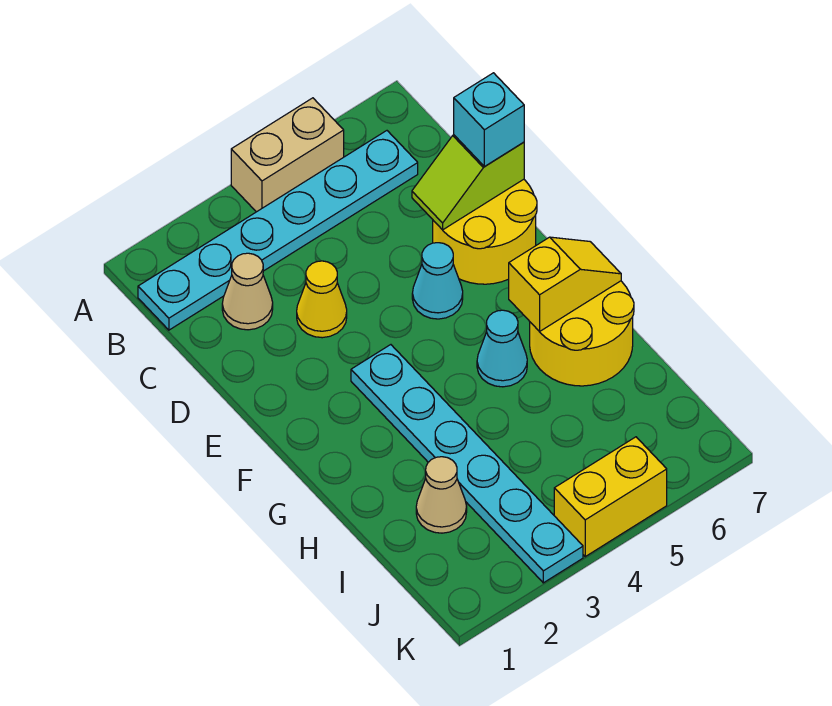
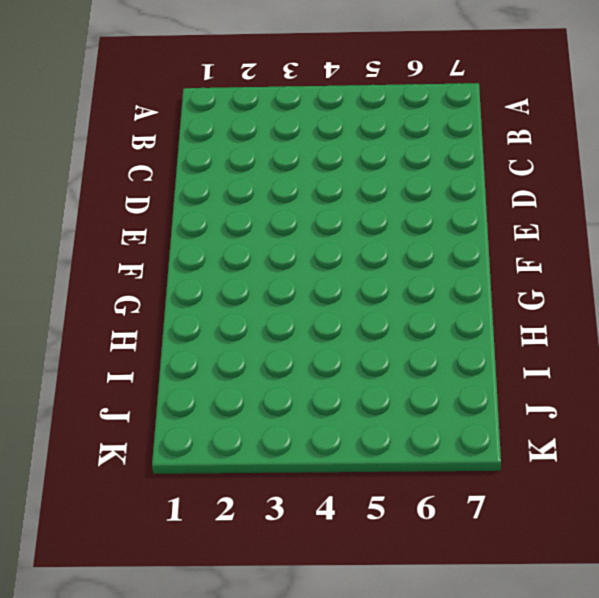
none -> tan brick A4:A5 level 1
none -> cyan plate B1:B6 level 1
none -> tan cone C2 level 1

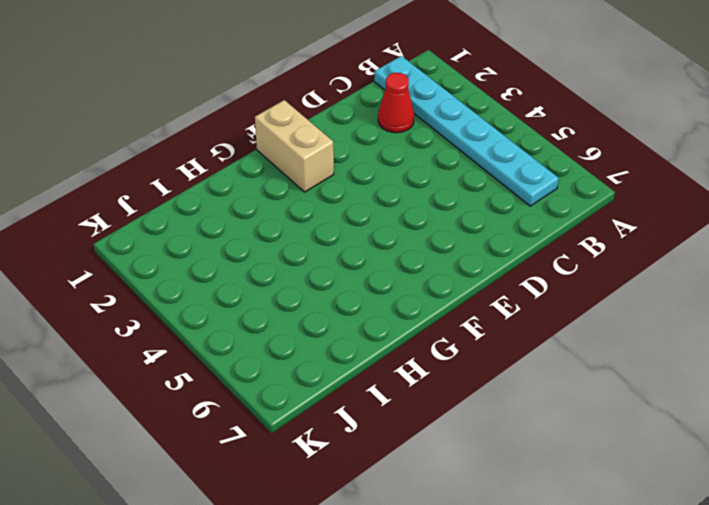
red cone C2 level 1 -> tan cone C2 level 1
tan brick F1:F2 level 1 -> tan brick A4:A5 level 1
none -> yellow cone D3 level 1
none -> yellow round brick D6:E7 level 1
none -> cyan cone E5 level 1

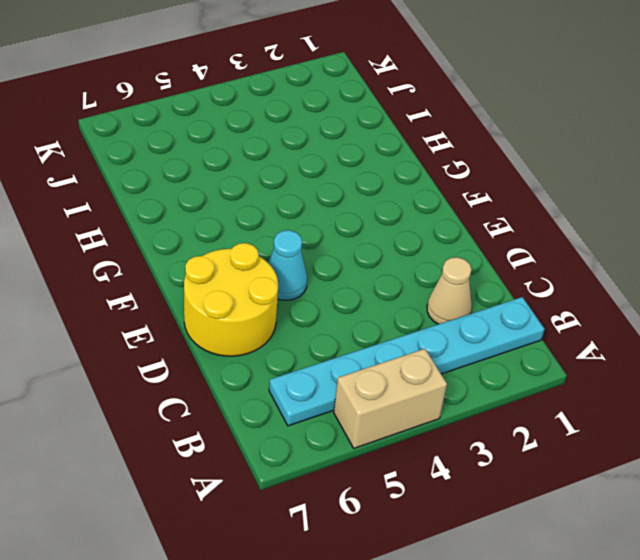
none -> yellow cone D3 level 1
none -> cyan plate F3:K3 level 1
none -> cyan cone G5 level 1

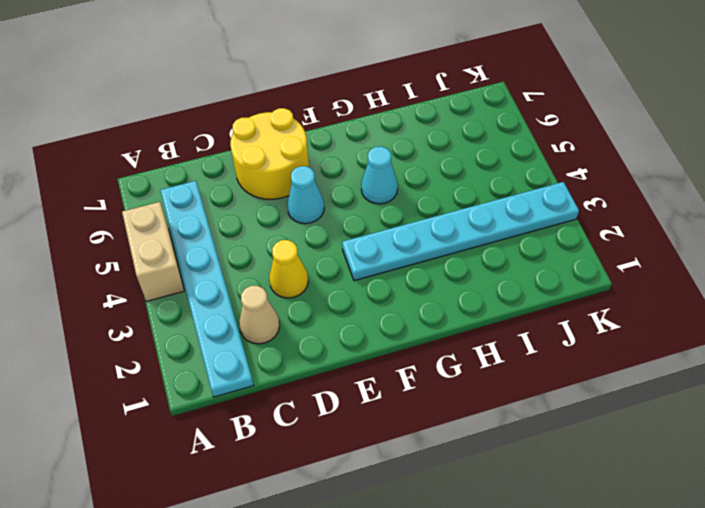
none -> yellow round brick G6:H7 level 1
none -> tan cone I2 level 1
none -> yellow brick K4:K5 level 1

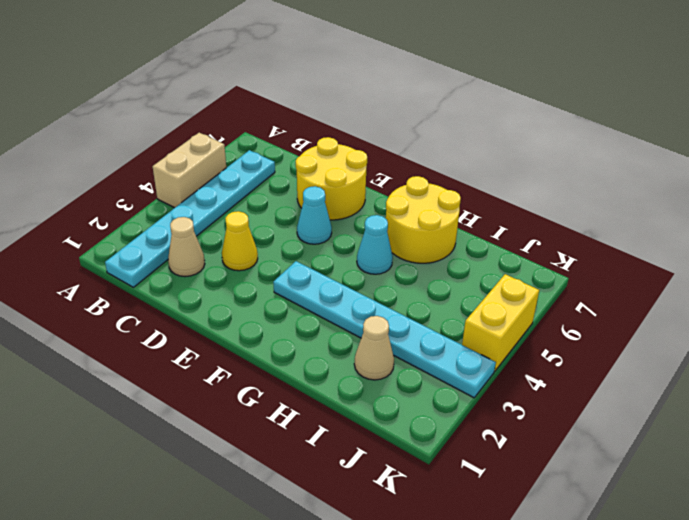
none -> lime slope D6:D7 level 2 top 7
none -> yellow slope G6:G7 level 2 top 6
none -> cyan brick D7 level 3

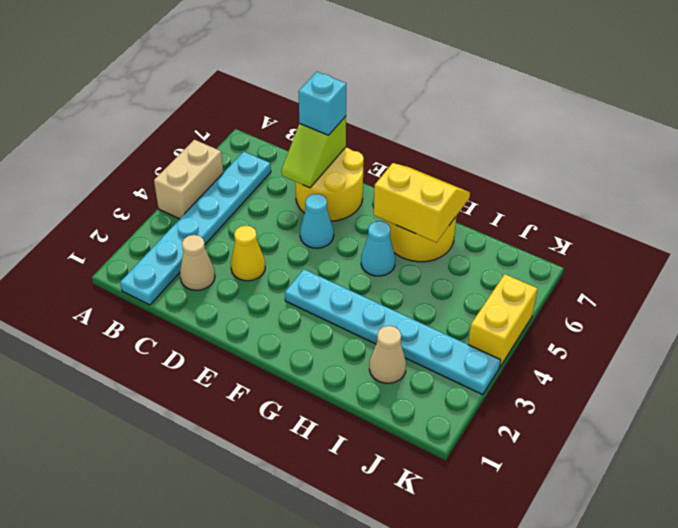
yellow slope G6:H7 level 2 top 6 -> yellow slope G6:G7 level 2 top 6

